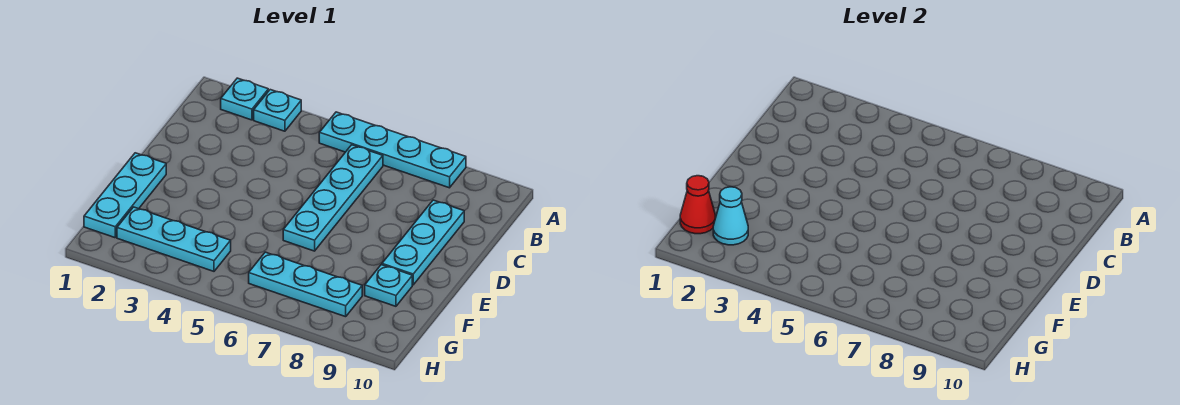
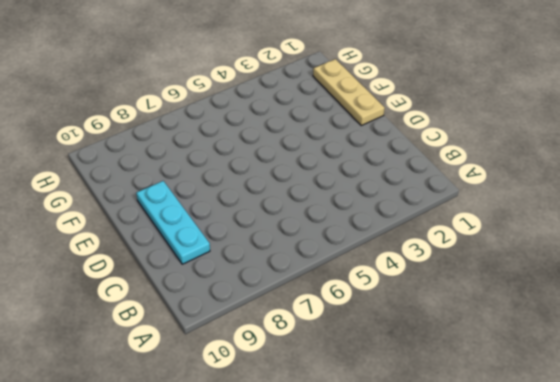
tan plate E1:G1 level 1 -> cyan plate E1:G1 level 1
none -> cyan plate A2 level 1
none -> cyan plate A3 level 1

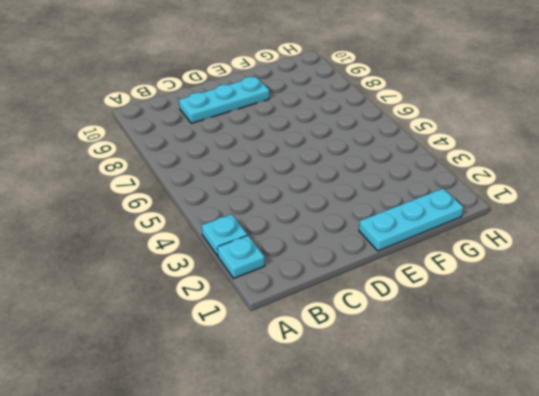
none -> cyan plate A5:A8 level 1
none -> cyan plate B6:E6 level 1

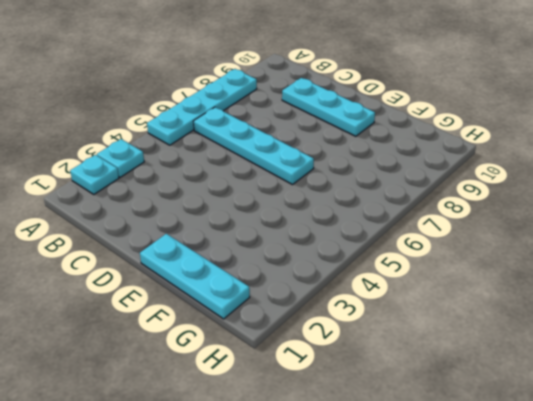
none -> cyan plate F9 level 1
none -> cyan plate G2:G4 level 1

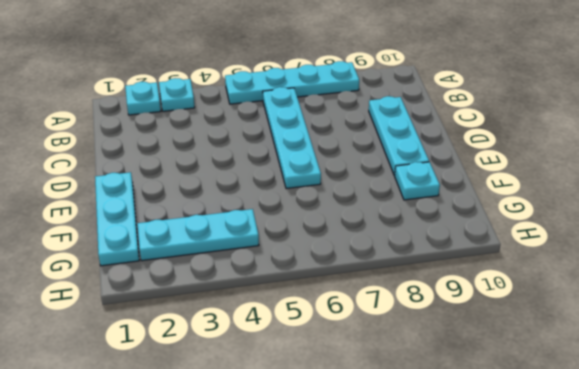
none -> cyan plate G6:G8 level 1
none -> red cone G1 level 2

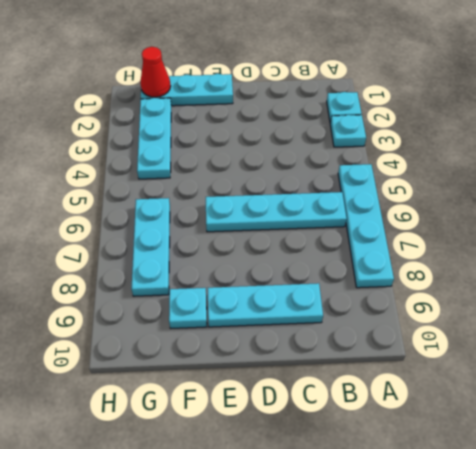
none -> cyan cone G2 level 2

